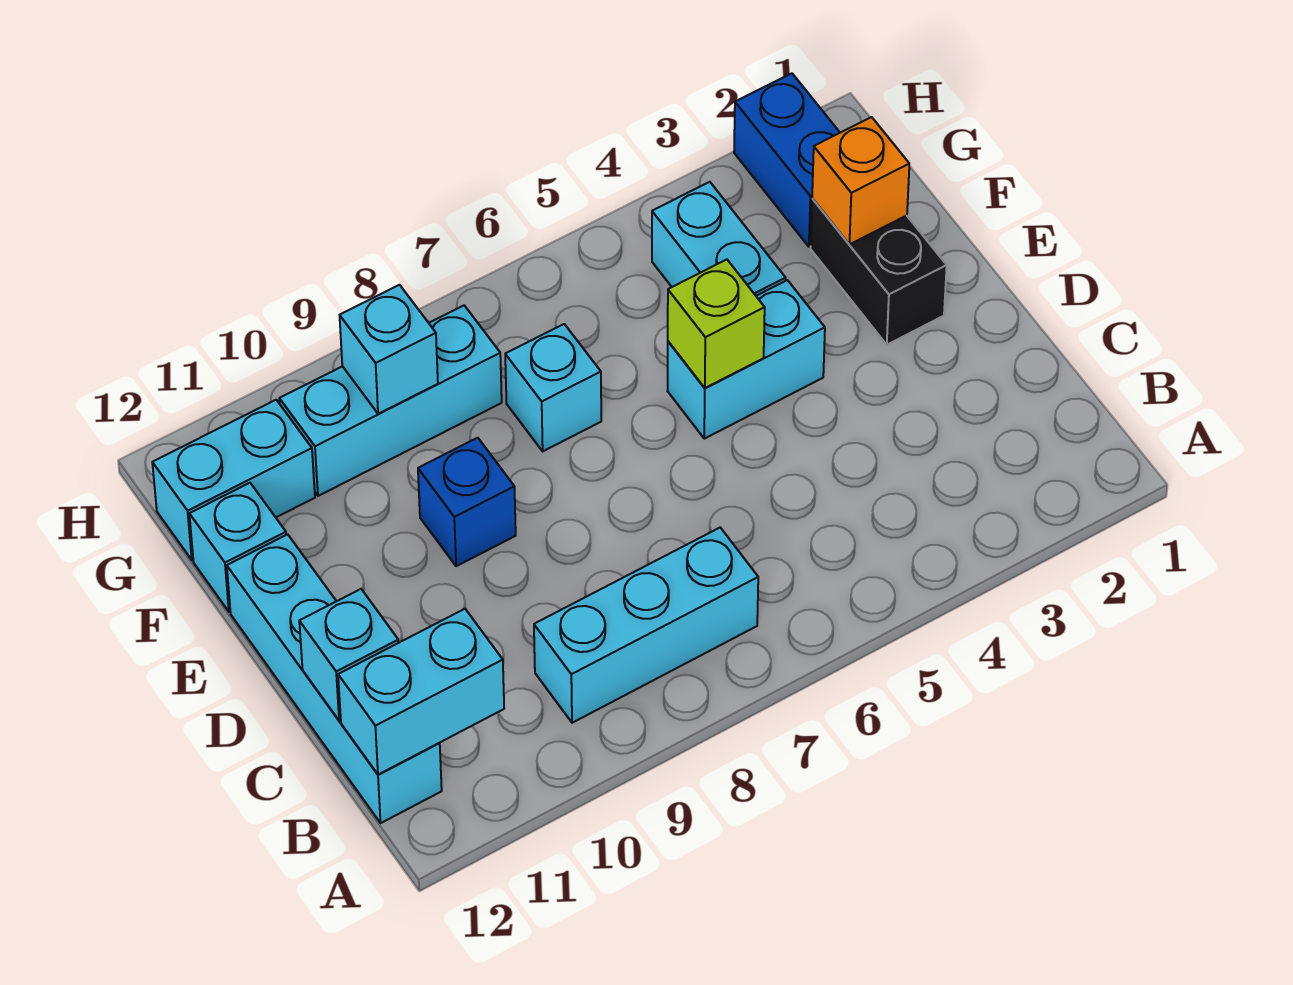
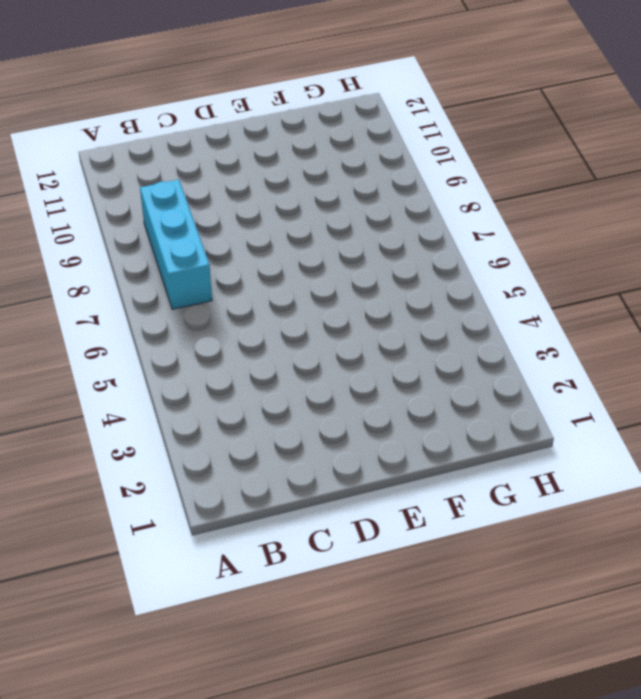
none -> cyan brick B12:E12 level 1
none -> black brick E2:F2 level 1
none -> cyan brick E4:E5 level 1

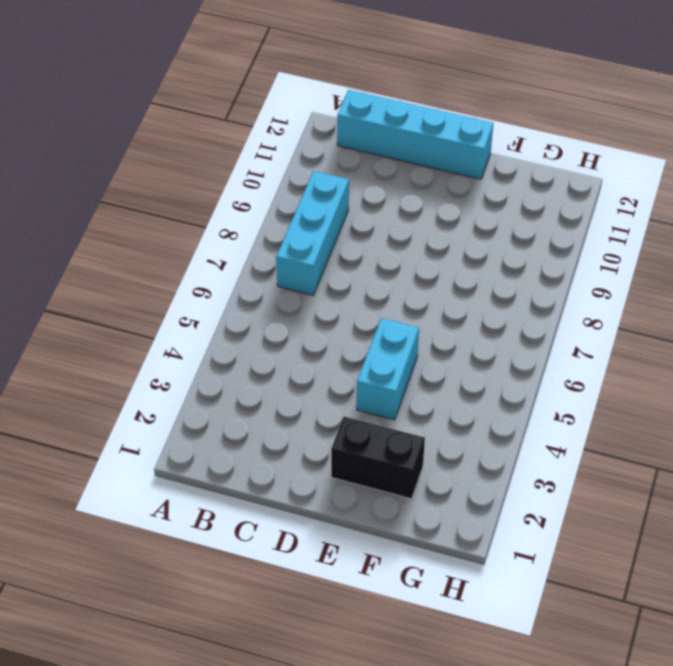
none -> blue brick E9 level 1
none -> cyan brick F4:G4 level 1
none -> cyan brick F7 level 1

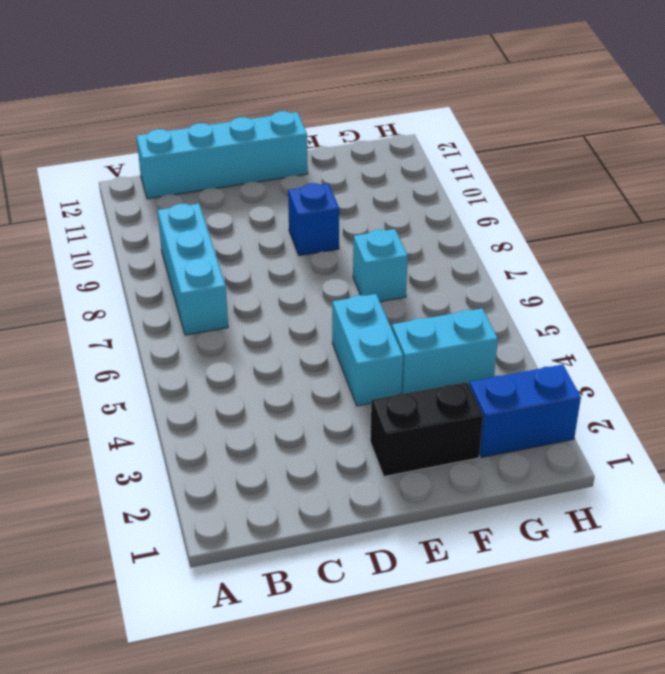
none -> cyan brick F12 level 1
none -> cyan brick G8:G10 level 1
none -> cyan brick G11:G12 level 1

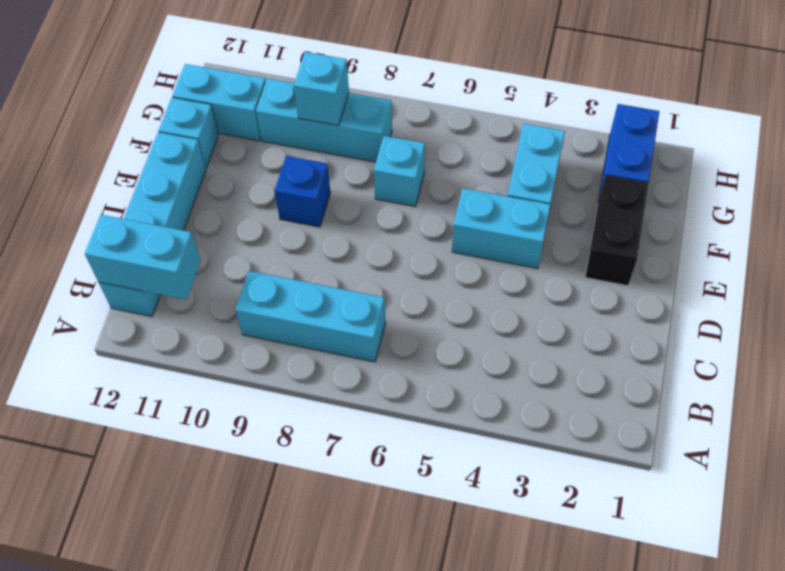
none -> cyan brick C12 level 2
none -> lime brick E5 level 2
none -> orange brick F2 level 2

